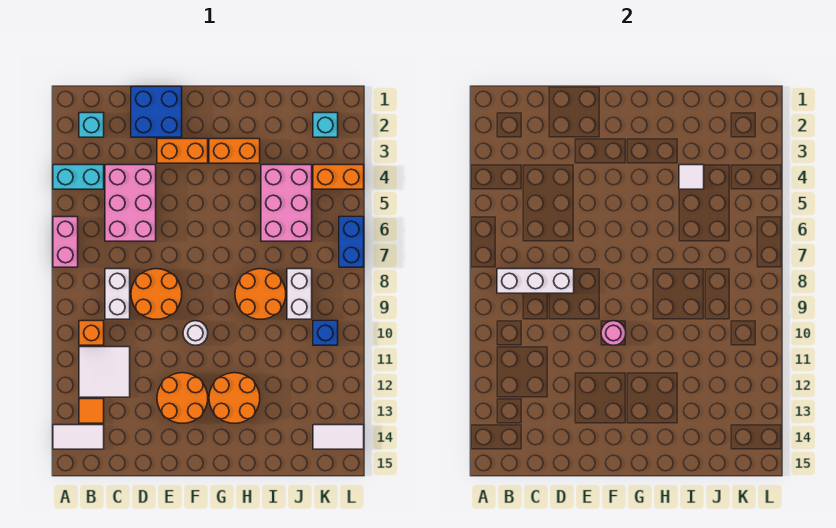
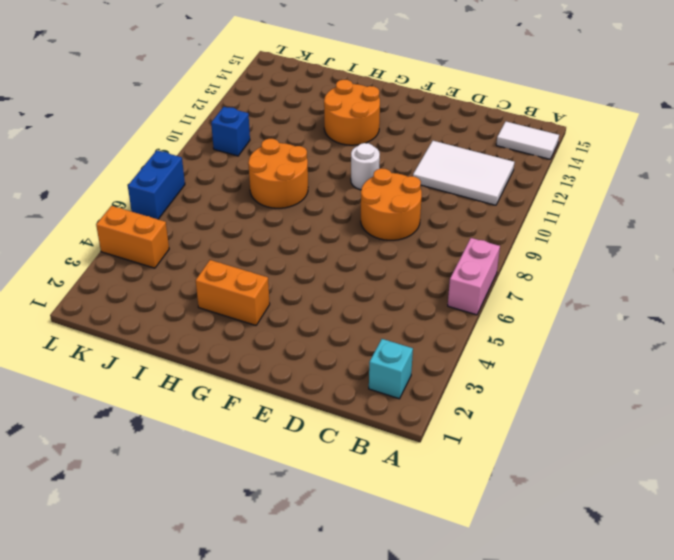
white tile B11:D12 level 1 -> white tile B11:C12 level 1
none -> cyan brick A4:B4 level 1
none -> orange brick B10 level 1
none -> orange tile B13 level 1

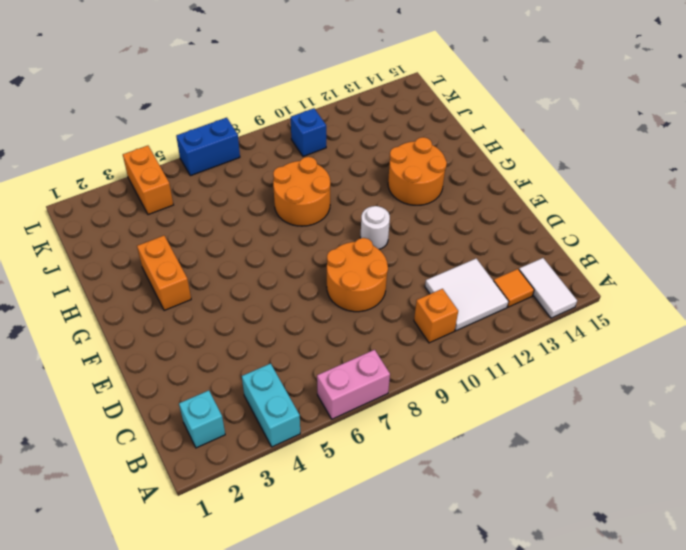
none -> pink brick C4:D6 level 1
none -> white brick C8:C9 level 1
none -> blue brick D1:E2 level 1

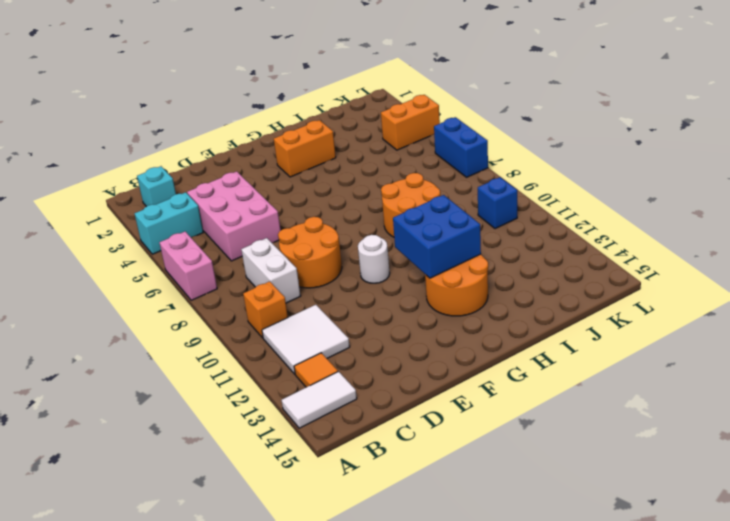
blue brick G11:H12 level 2 -> blue brick D1:E2 level 1
none -> orange brick E3:F3 level 1
none -> orange round brick E12:F13 level 1
none -> pink brick I4:J6 level 1

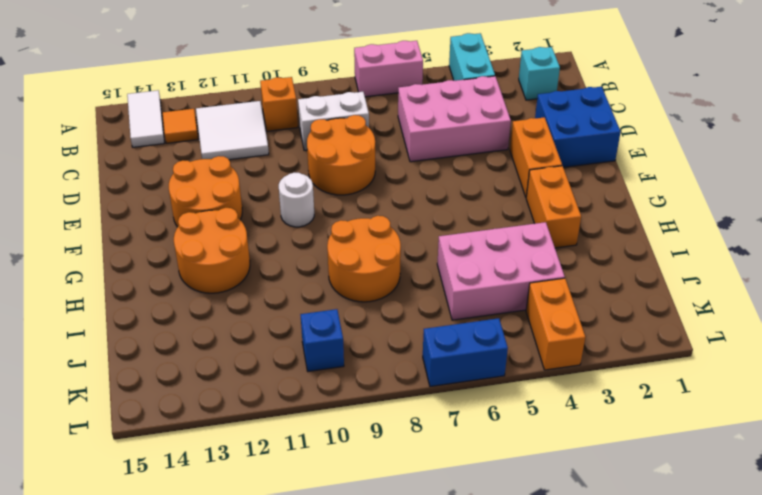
none -> white brick J8:J9 level 1
none -> cyan brick K2 level 1
none -> white tile K14:L14 level 1

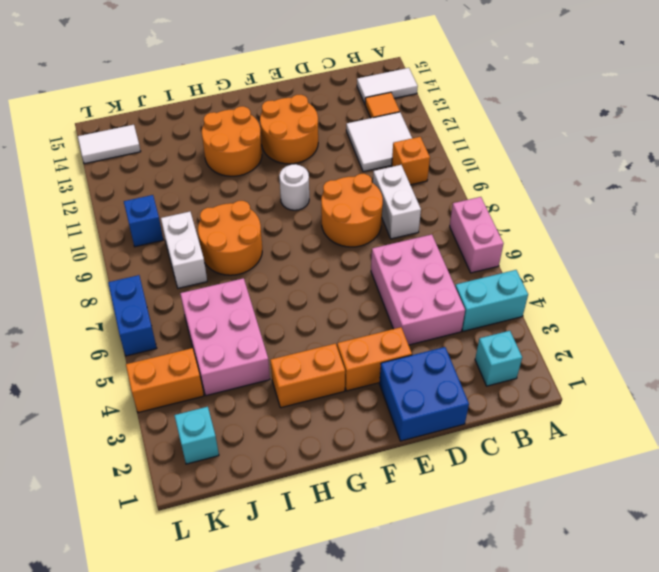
none -> white brick B8:D8 level 2
none -> pink round brick F10 level 2
none -> white tile I4 level 2

